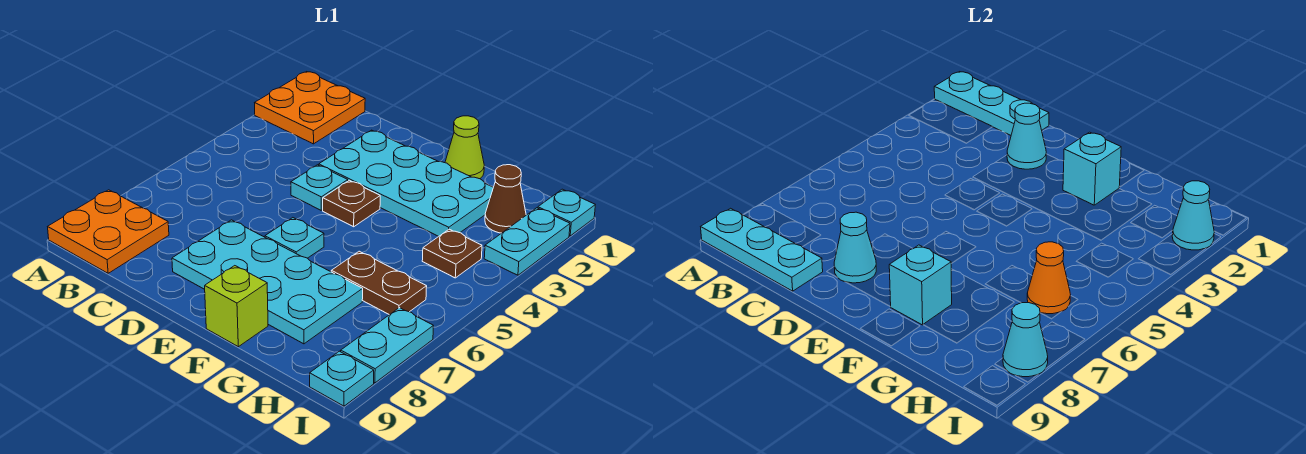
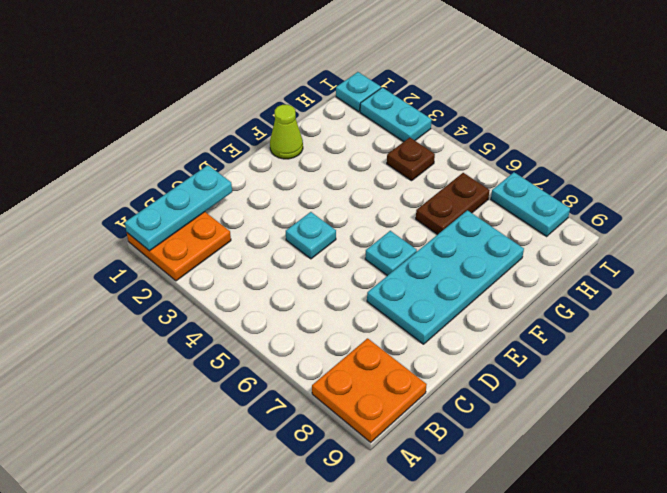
none -> cyan plate D2:G3 level 1
none -> brown plate E4 level 1
none -> lime brick F9 level 1

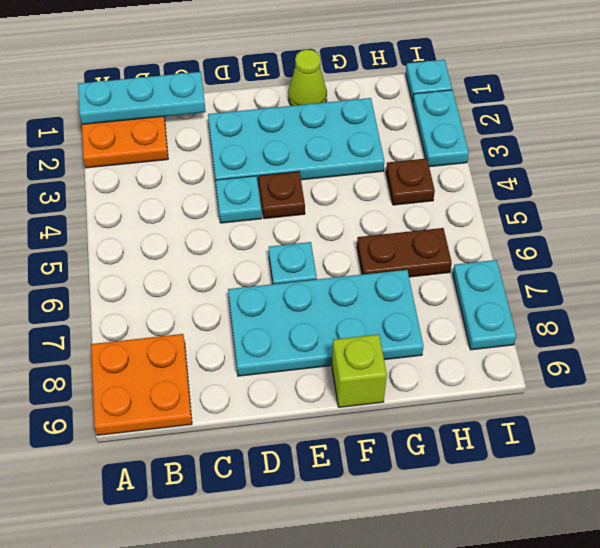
none -> brown cone H2 level 1
none -> cyan plate I9 level 1
none -> cyan plate A9:C9 level 2

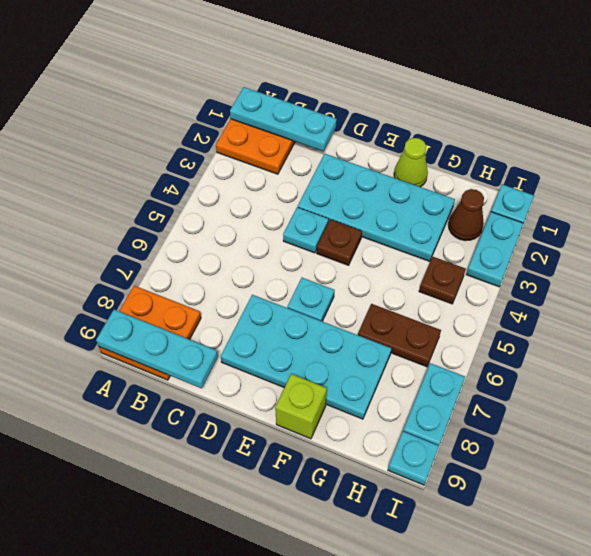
none -> cyan cone D2 level 2
none -> cyan cone D8 level 2
none -> cyan brick F2 level 2

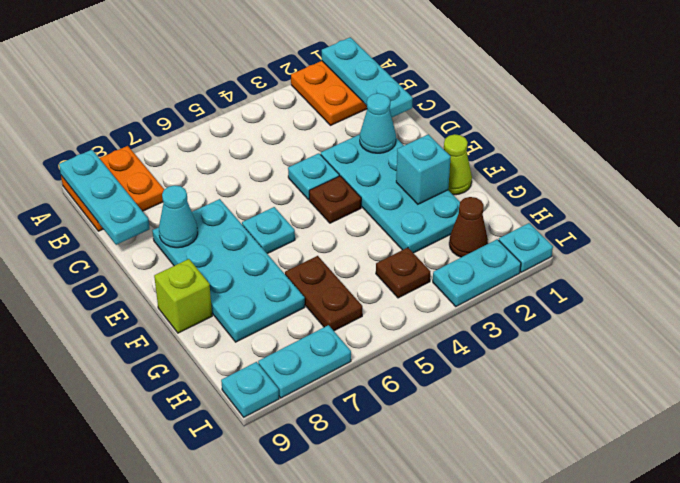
none -> cyan brick F8 level 2
none -> orange cone H6 level 2
none -> cyan cone I2 level 2

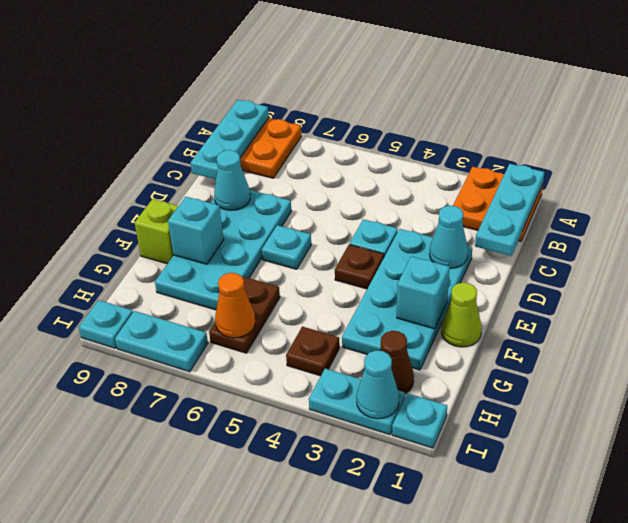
none -> cyan cone I8 level 2

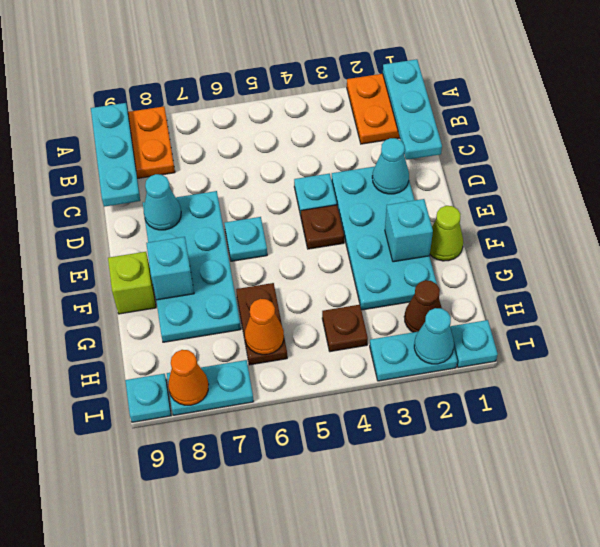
orange cone I8 level 2 -> cyan cone I8 level 2

